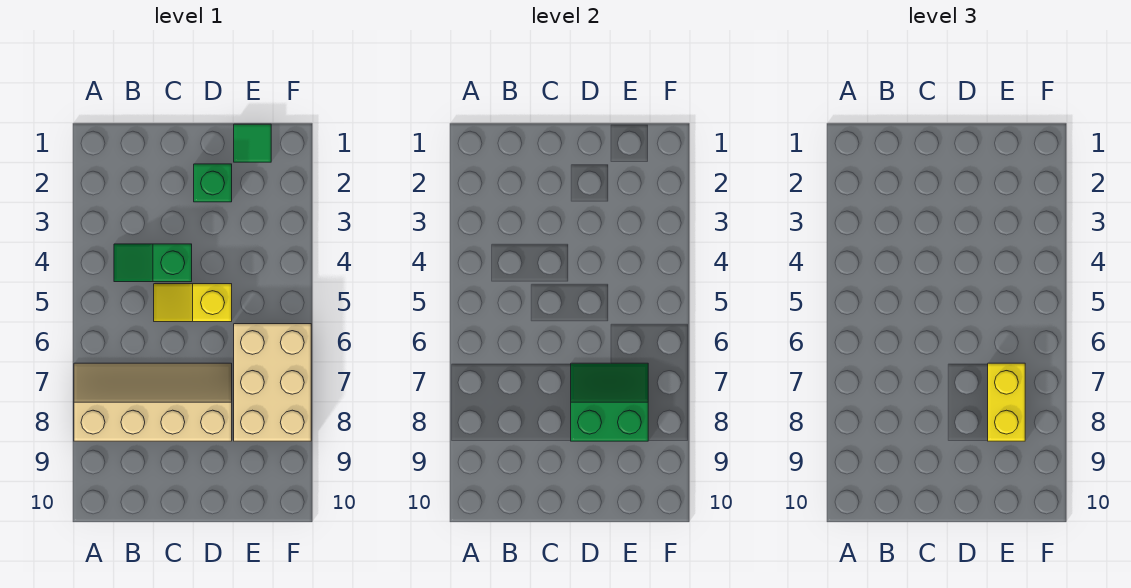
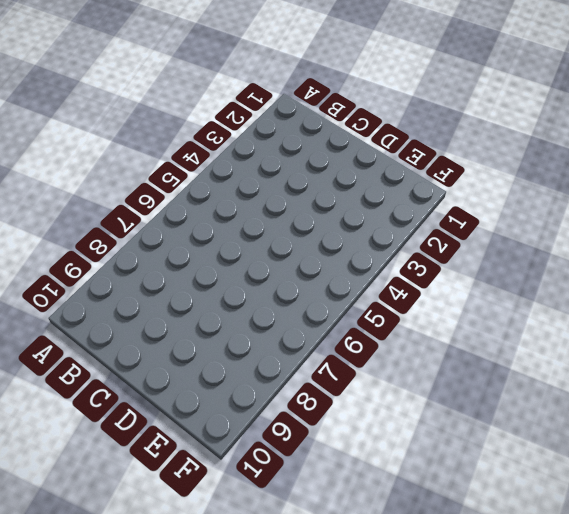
none -> tan slope A7:D8 level 1 top 8
none -> green slope B4:C4 level 1 top C

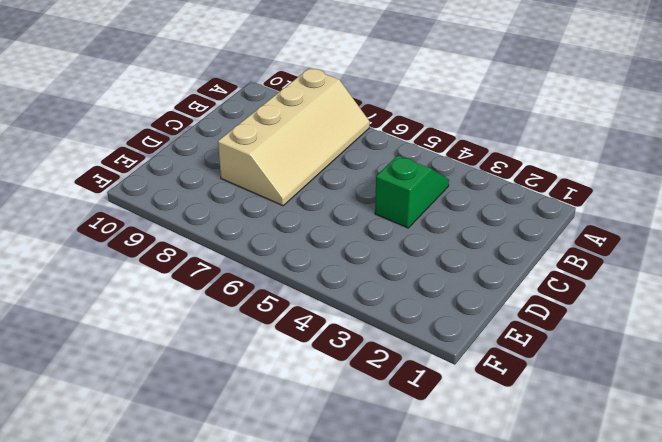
none -> yellow slope C5:D5 level 1 top D
none -> green brick D2 level 1

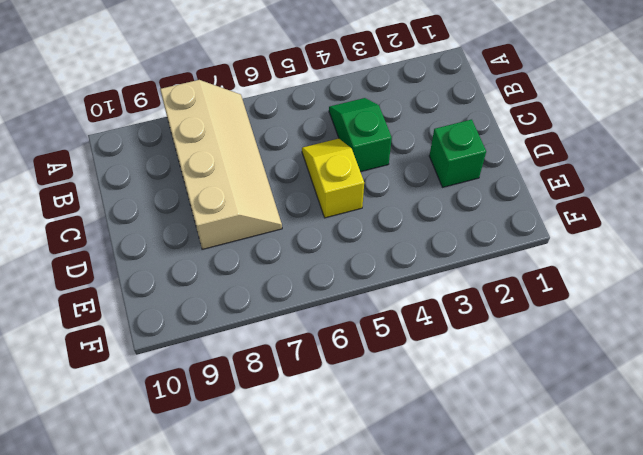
none -> green tile E1 level 1
none -> tan brick E6:F8 level 1

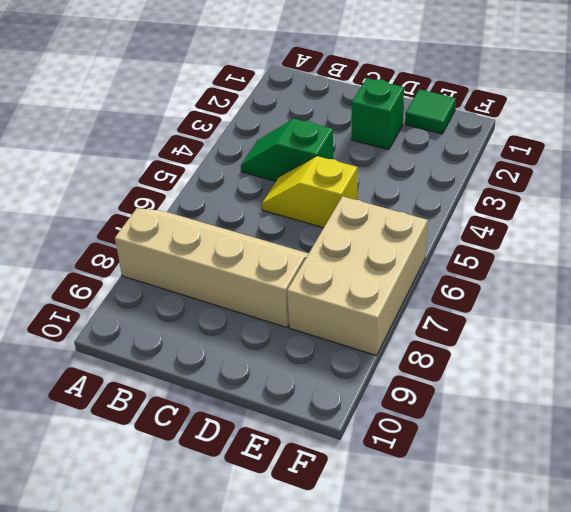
none -> green slope D7:E8 level 2 top 8
none -> yellow brick E7:E8 level 3

